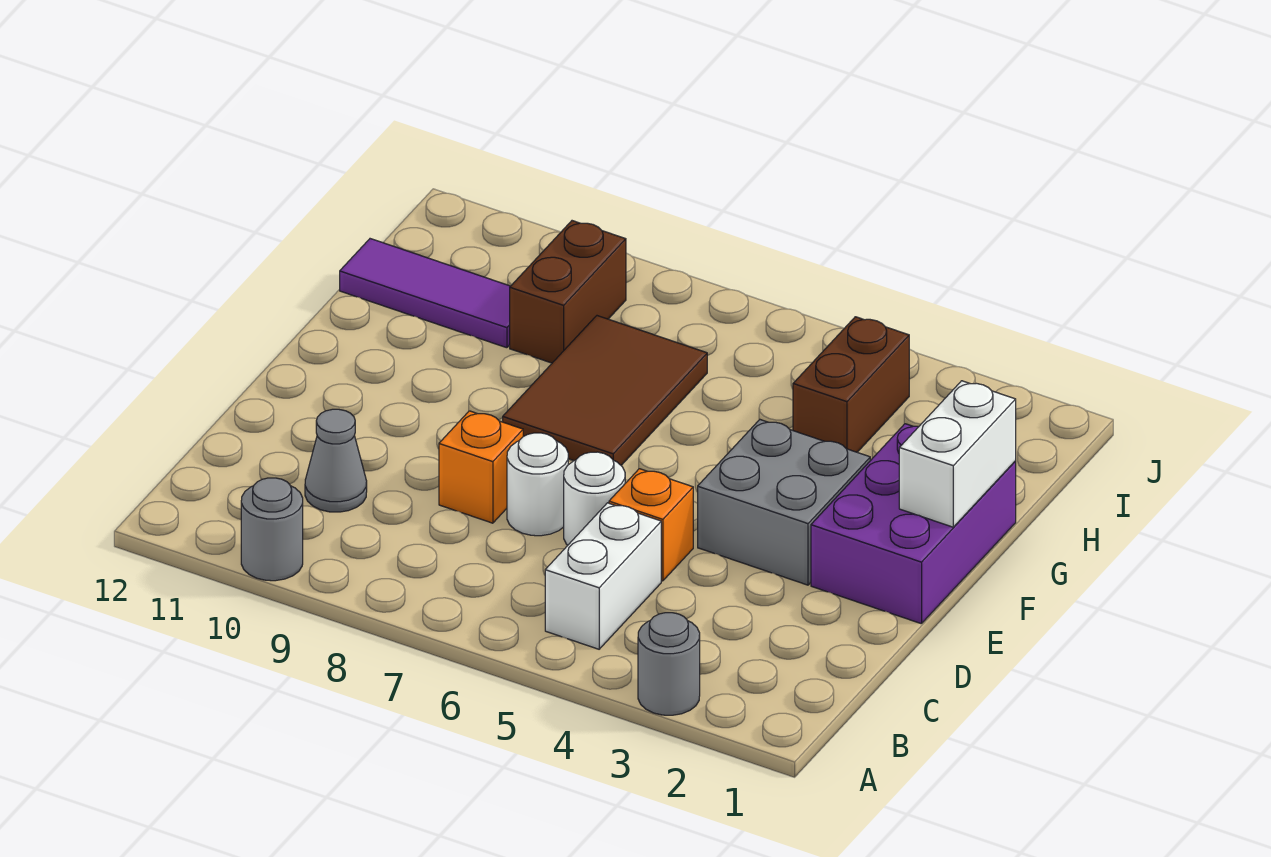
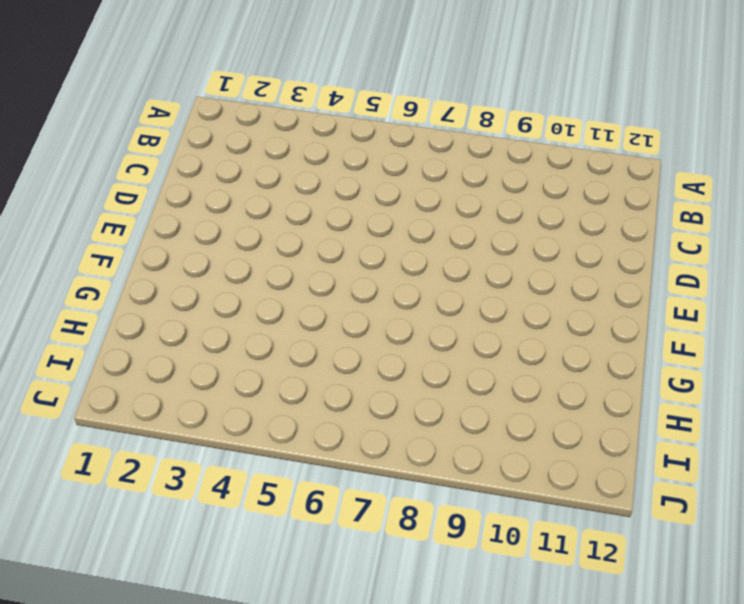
none -> grey round brick A3 level 1
none -> grey round brick A10 level 1
none -> white brick B5:C5 level 1

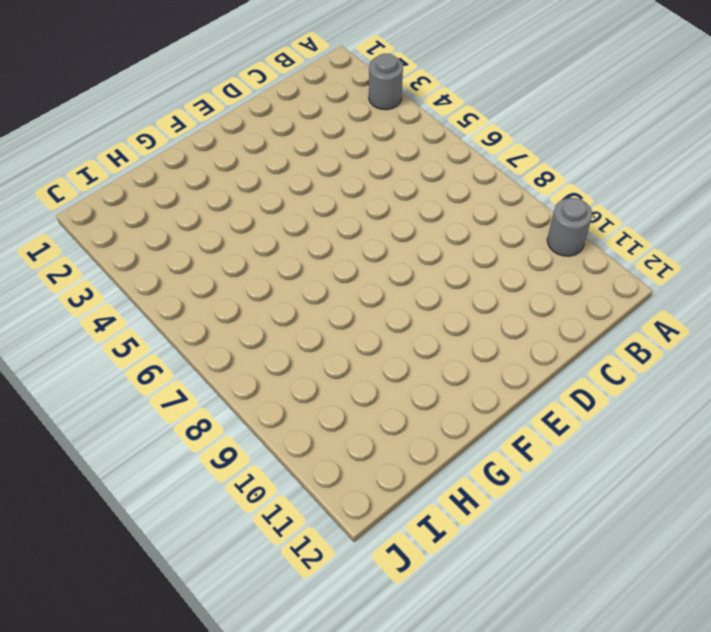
none -> white brick B5:C5 level 1
none -> grey cone C10 level 1
none -> orange brick D5 level 1

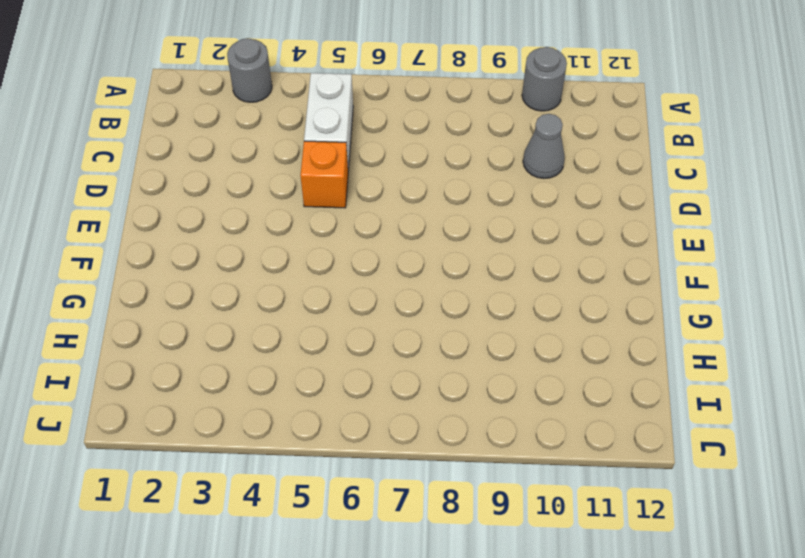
none -> white round brick D6 level 1
none -> white round brick D7 level 1
none -> orange brick D8 level 1

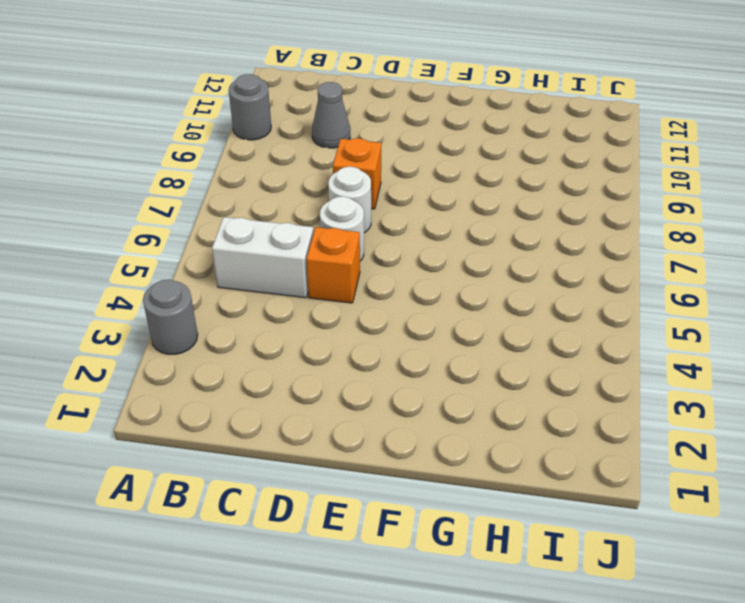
none -> purple brick E1:G2 level 1
none -> grey brick E3:F4 level 1
none -> brown tile F7:H8 level 1

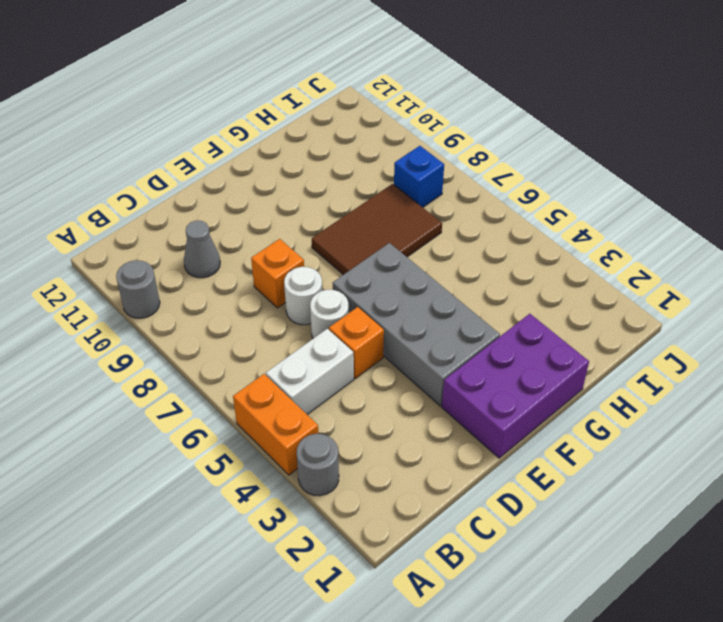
orange brick A4:A5 level 1 -> none
grey brick E3:F6 level 1 -> grey brick E3:F4 level 1
blue brick I8 level 1 -> none
none -> brown brick H4:I4 level 1
none -> brown brick H9:I9 level 1
none -> purple tile H10:H12 level 1

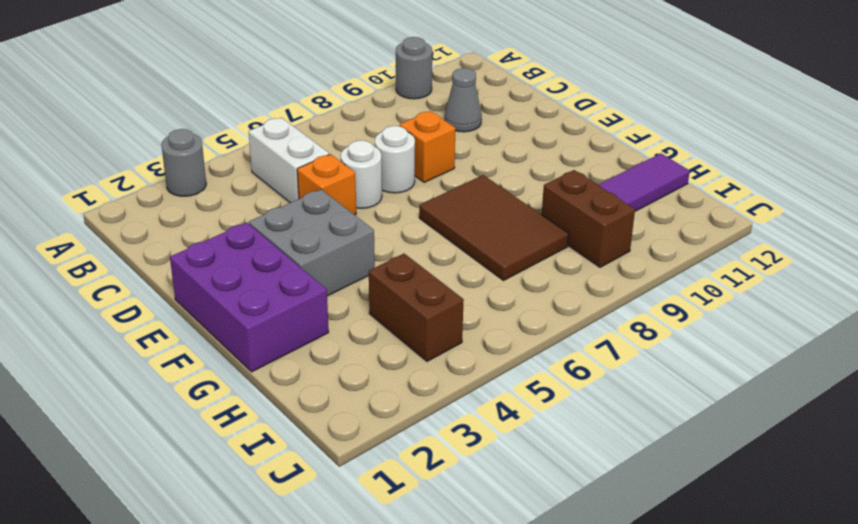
none -> white brick F1:G1 level 2

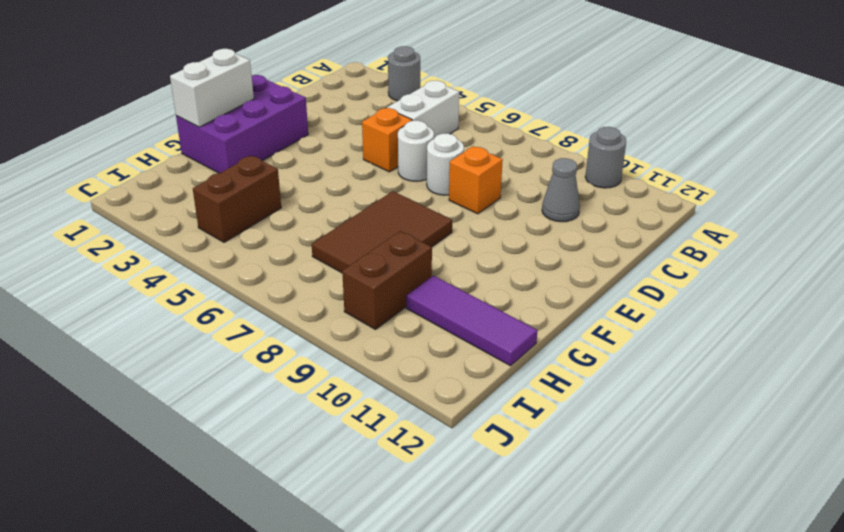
none -> grey brick E3:F4 level 1

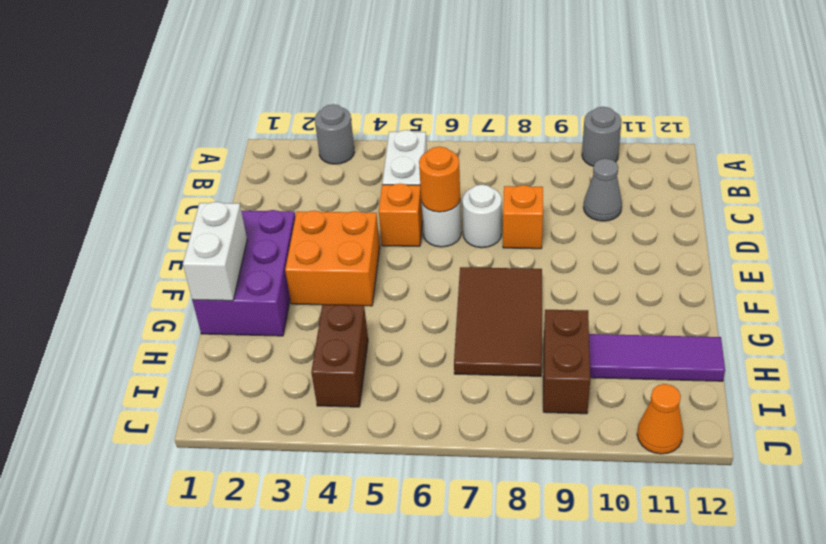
orange round brick D6 level 2 -> none
orange brick E3:F4 level 1 -> grey brick E3:F4 level 1
orange cone J11 level 1 -> none

